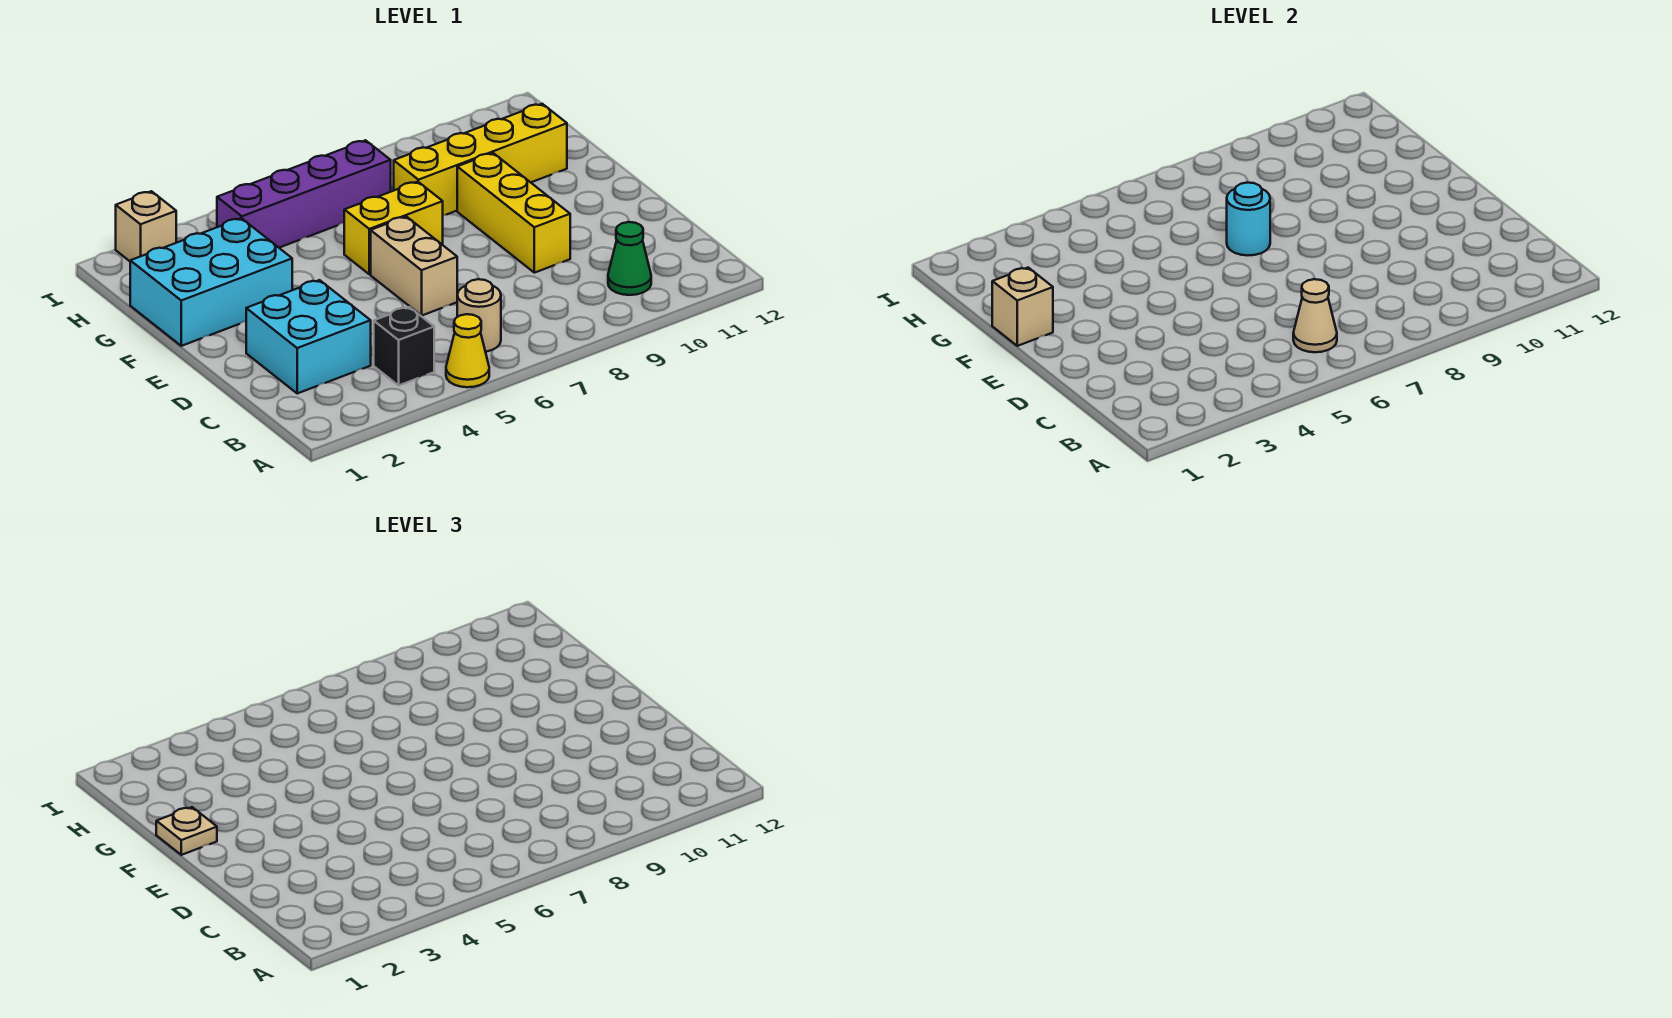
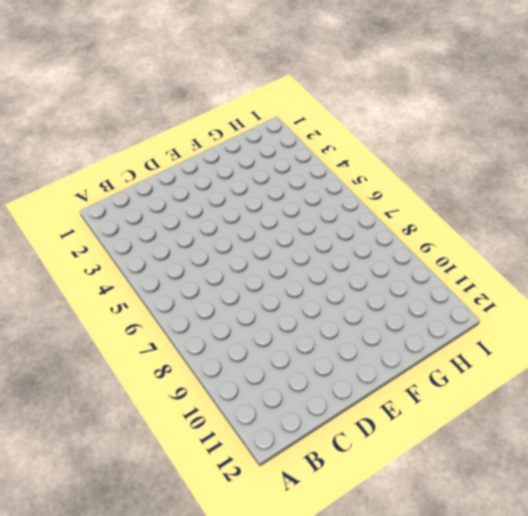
none -> yellow cone A5 level 1
none -> black brick B4 level 1
none -> tan round brick B6 level 1

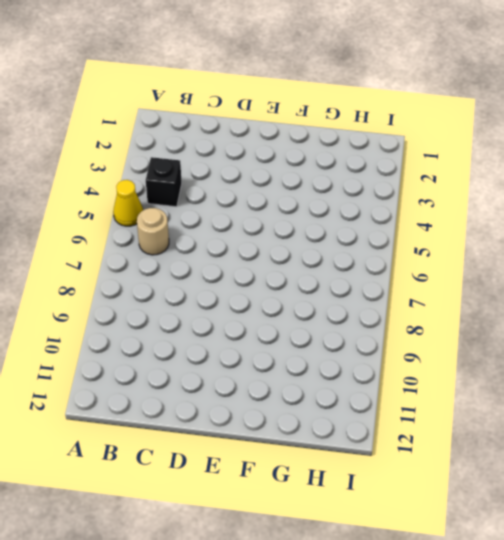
none -> green cone B10 level 1
none -> cyan brick C2:D3 level 1
none -> tan brick D6:E6 level 1

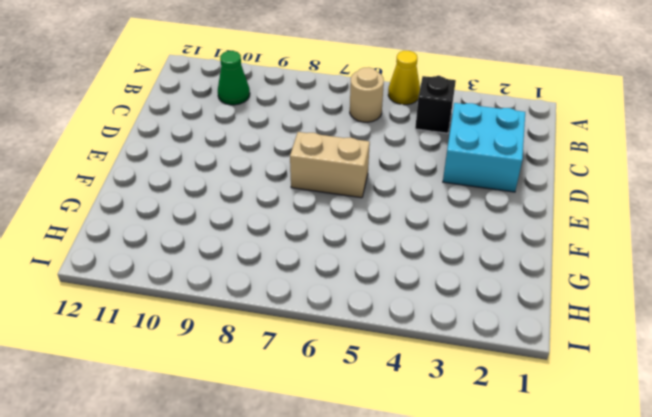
tan brick E6:E7 level 1 -> tan brick D6:E6 level 1
none -> yellow brick D9:F9 level 1
none -> cyan brick F1:G3 level 1
none -> yellow brick F6:F7 level 1

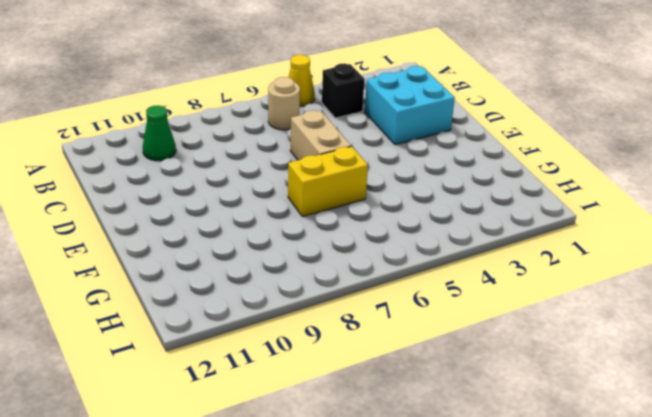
none -> yellow brick D9:F9 level 1
none -> cyan brick F1:G3 level 1
none -> yellow brick G8:G11 level 1

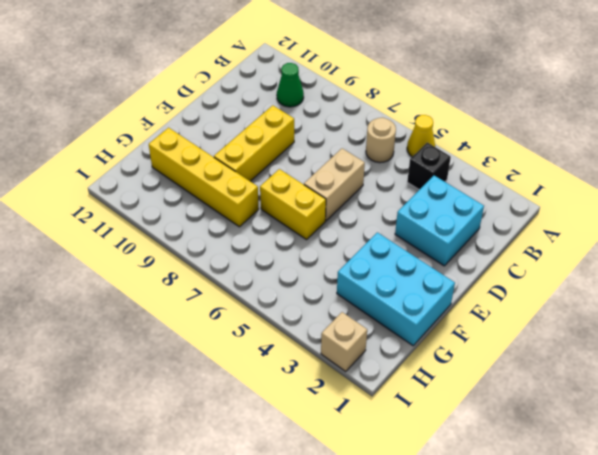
none -> purple brick H4:H7 level 1
none -> tan cone B6 level 2
none -> tan brick F1 level 2

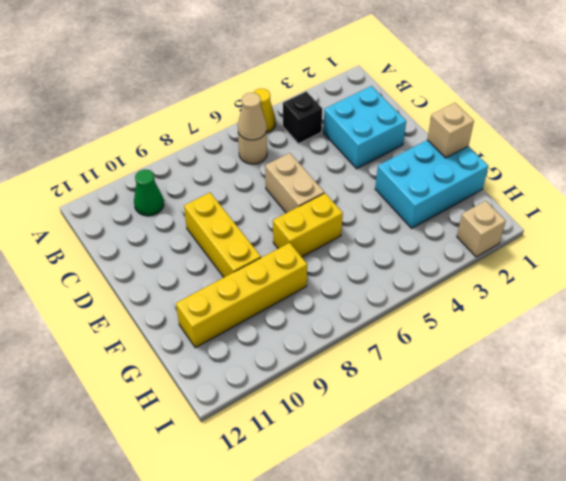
none -> purple brick H4:H7 level 1
none -> cyan round brick F7 level 2
none -> tan plate F1 level 3

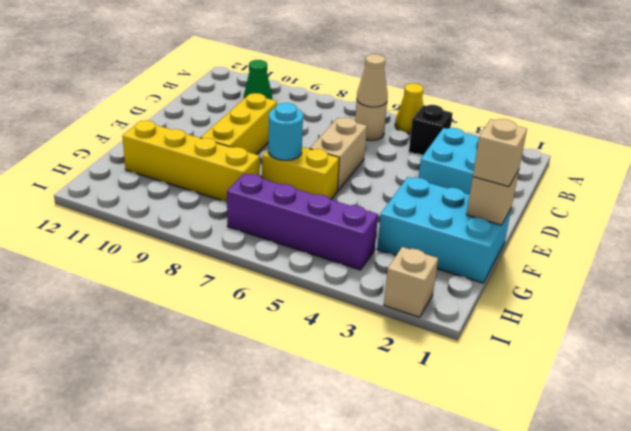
tan brick F1 level 3 -> tan plate F1 level 3

